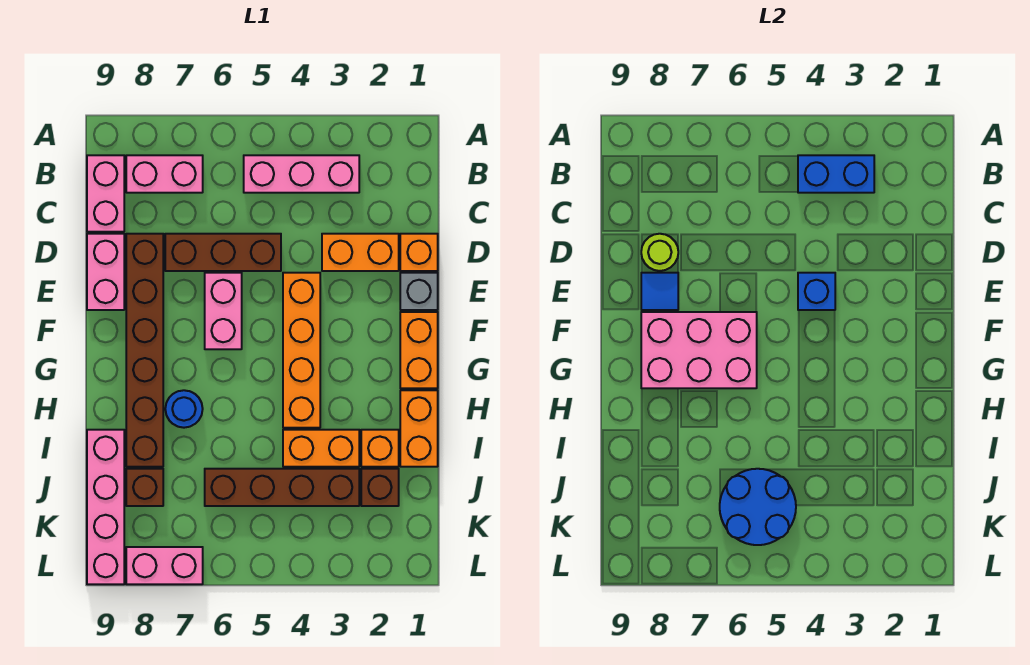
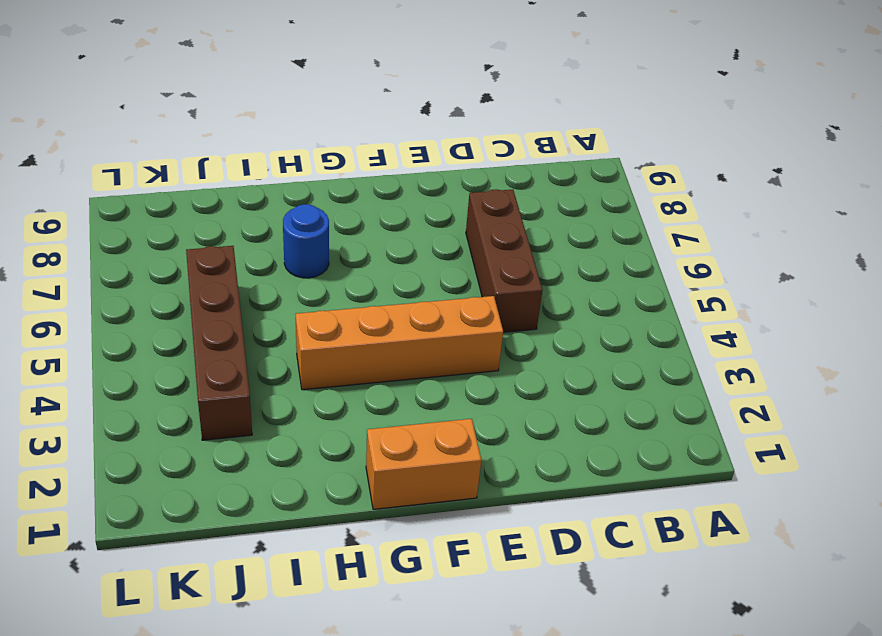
none -> pink brick B3:B5 level 1
none -> pink brick B7:B8 level 1
none -> pink brick B9:C9 level 1

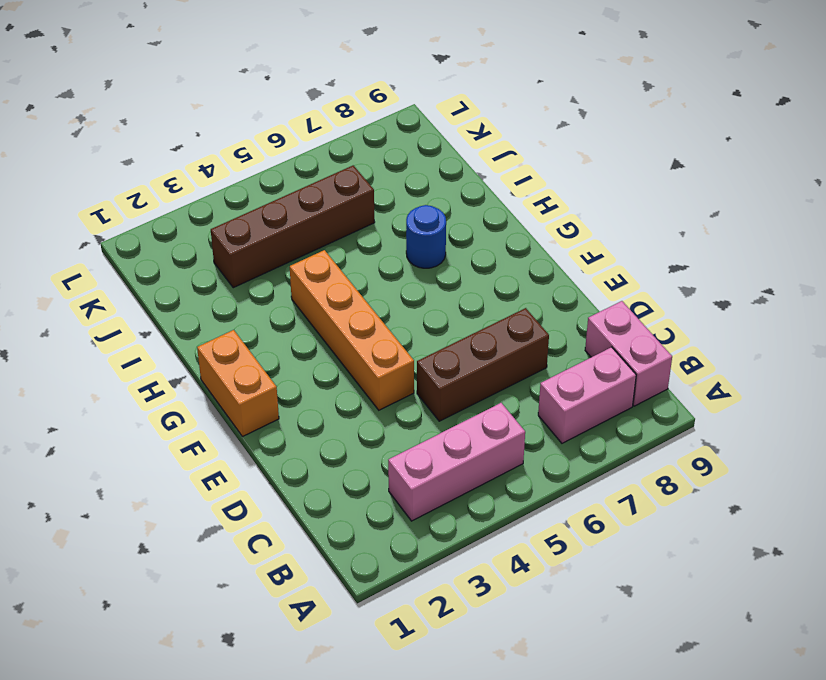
none -> orange brick D1 level 1
none -> orange brick D2:D3 level 1
none -> brown brick D8:I8 level 1

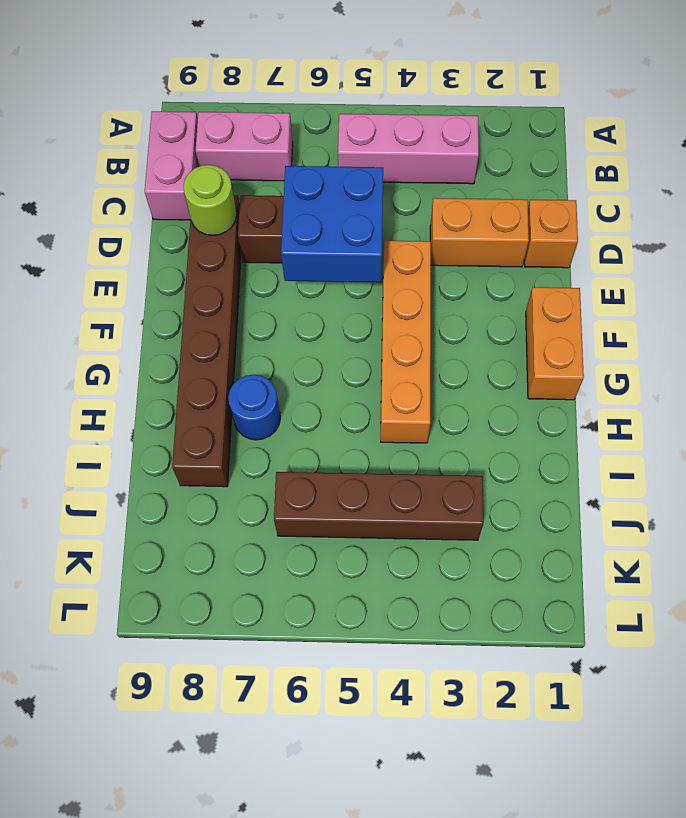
blue brick D5:E6 level 2 -> none
none -> pink brick D9:E9 level 1
none -> grey brick E1 level 1
none -> pink brick E6:F6 level 1

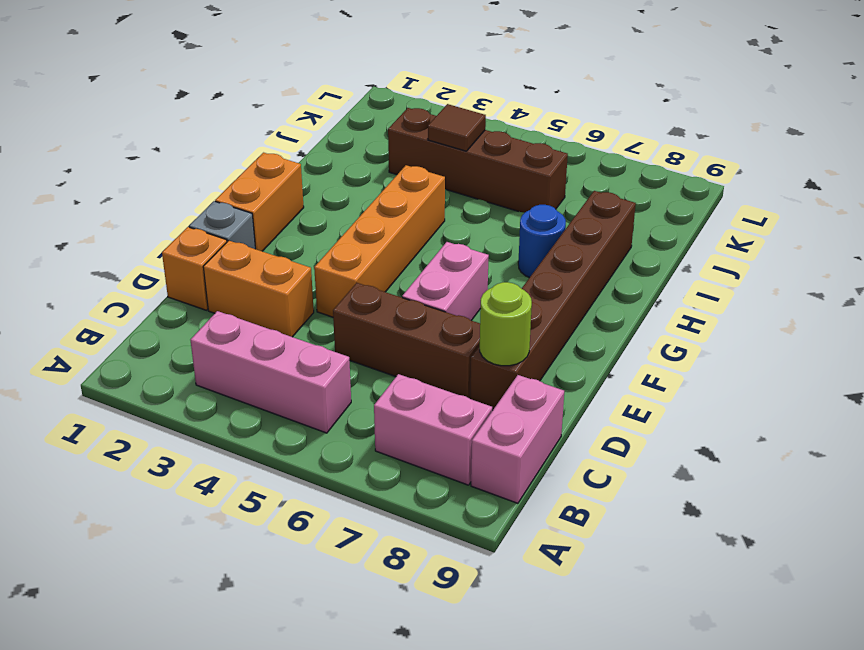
brown tile J4 level 2 -> none
none -> pink brick D9:E9 level 1
none -> orange brick H1:I1 level 1
none -> orange brick I2 level 1

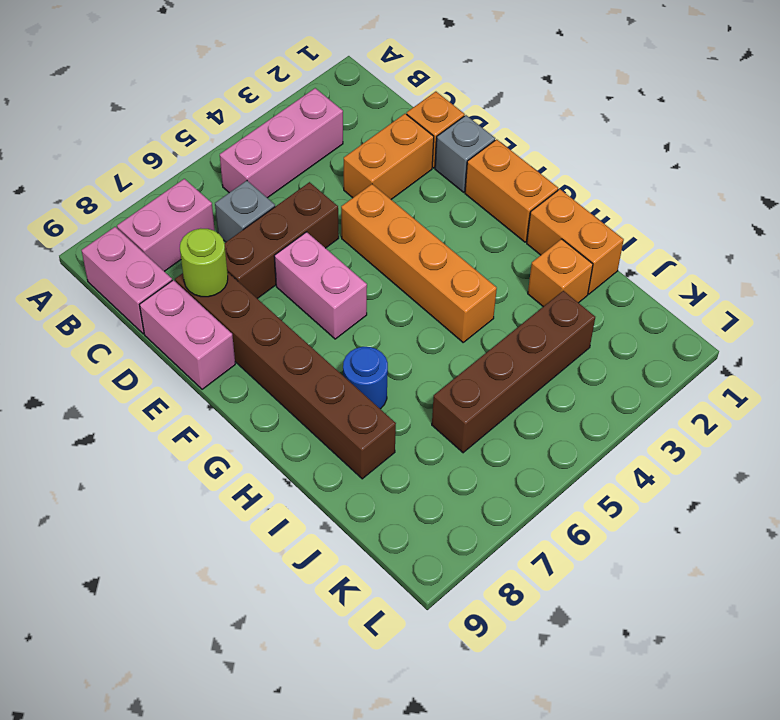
grey brick C6 level 1 -> none
none -> orange brick I3:I4 level 1
none -> pink brick I9:L9 level 1
none -> brown brick J2 level 1

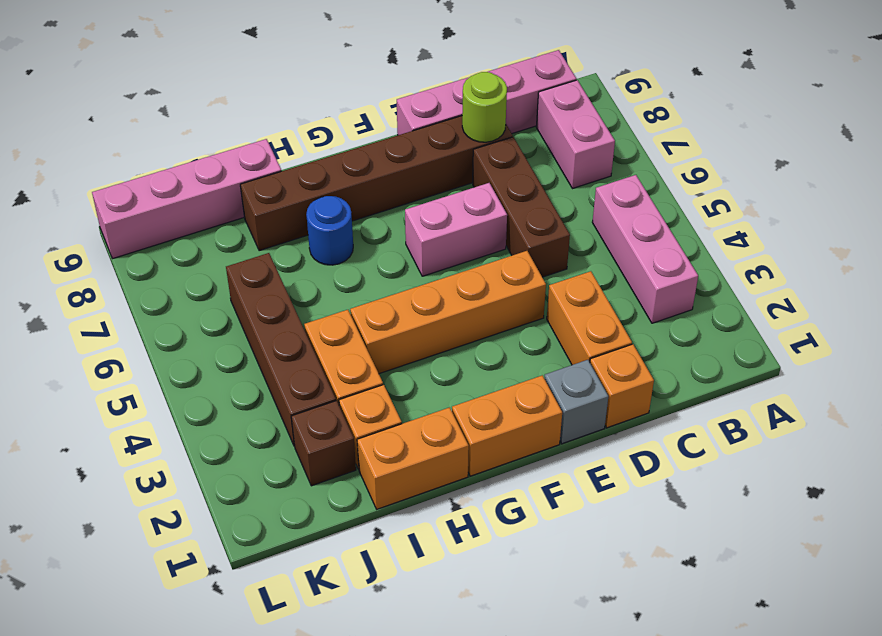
none -> brown brick J8 level 1
none -> pink brick L7:L8 level 1
none -> blue brick B3:B4 level 2

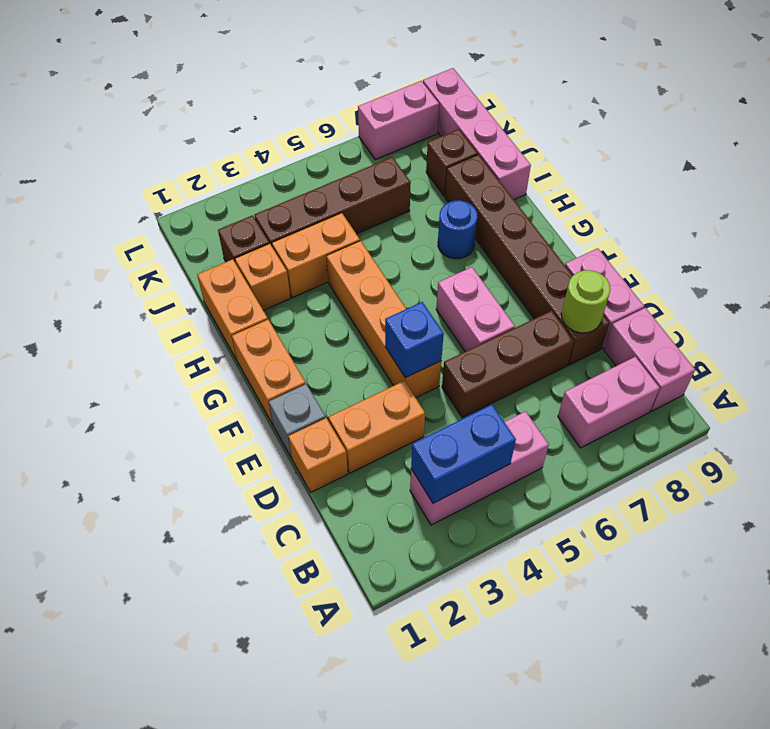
none -> blue tile E8 level 2
none -> pink brick F6:G8 level 2
none -> blue round brick J5:K6 level 2

